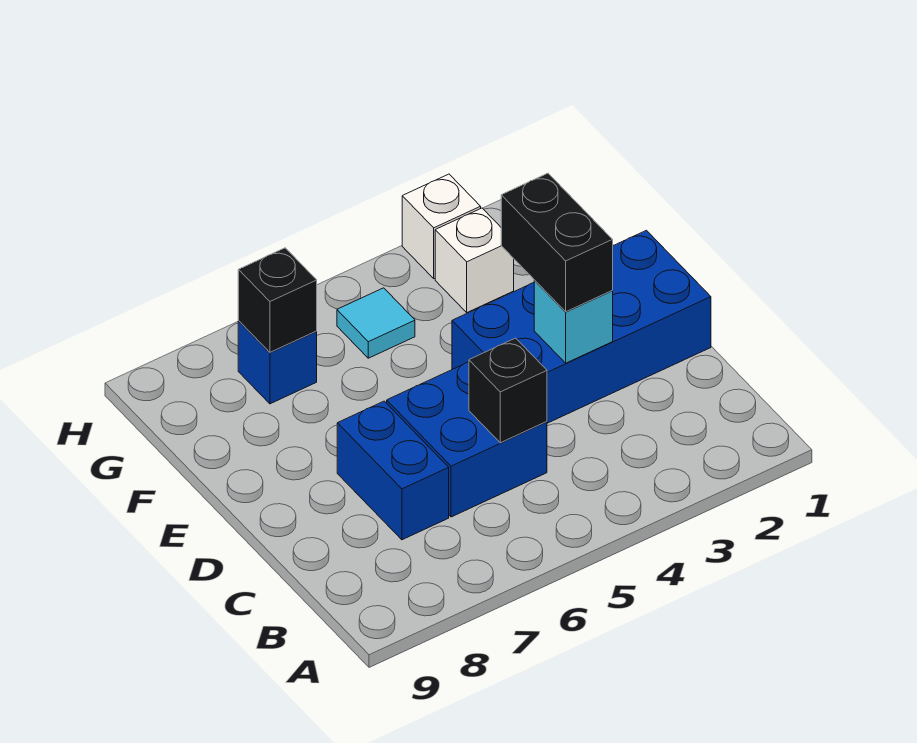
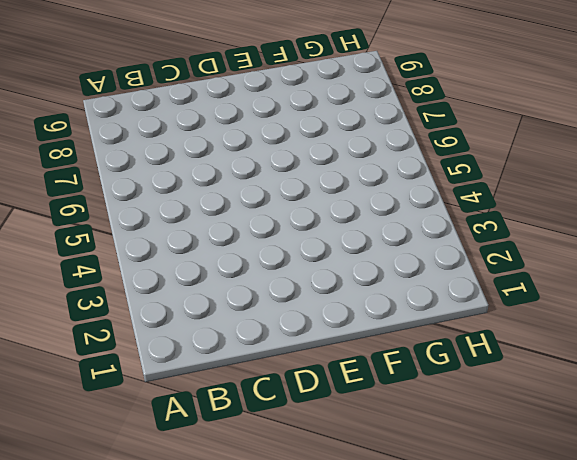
none -> blue brick C5:D6 level 1
none -> blue brick C7:D7 level 1

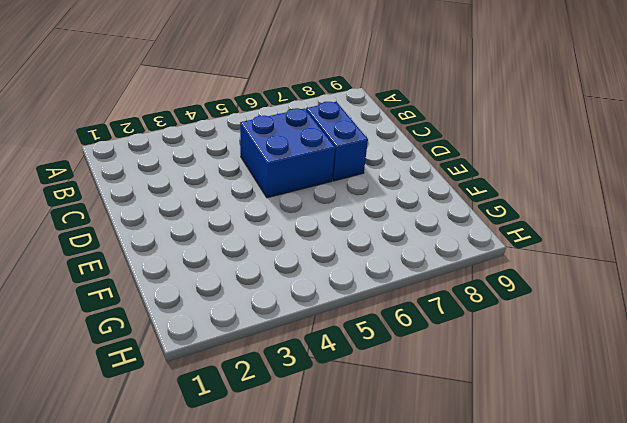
none -> blue brick D1:E4 level 1
none -> white brick G3 level 1

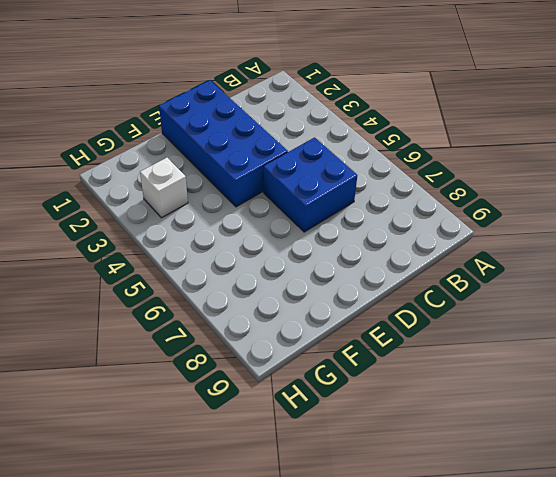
none -> blue brick C7:D7 level 1
none -> cyan tile G5 level 1

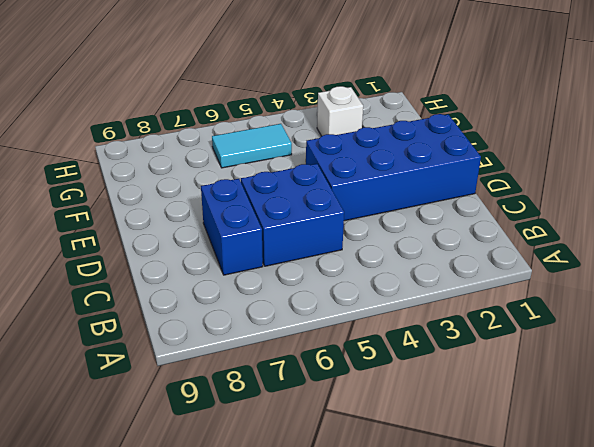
cyan tile G5:G6 level 1 -> cyan tile G5 level 1
none -> blue brick G7 level 1
none -> white brick H3 level 1

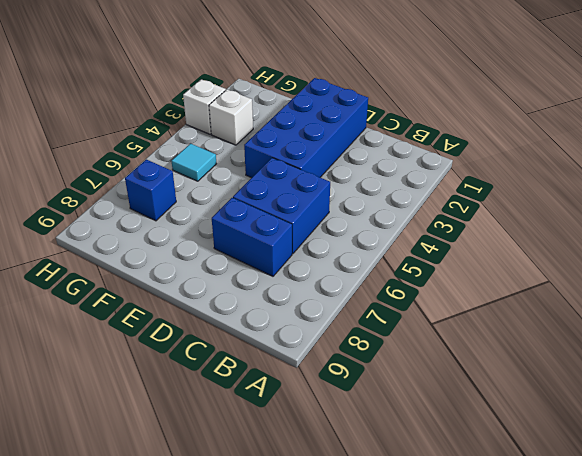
none -> black brick C5 level 2
none -> cyan brick D3 level 2

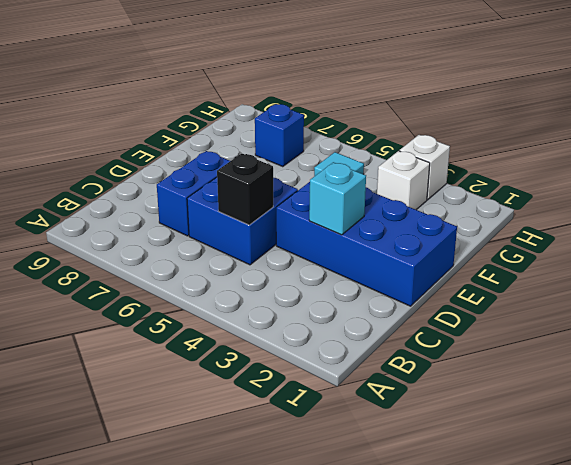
none -> black brick G7 level 2
none -> black brick D3:E3 level 3

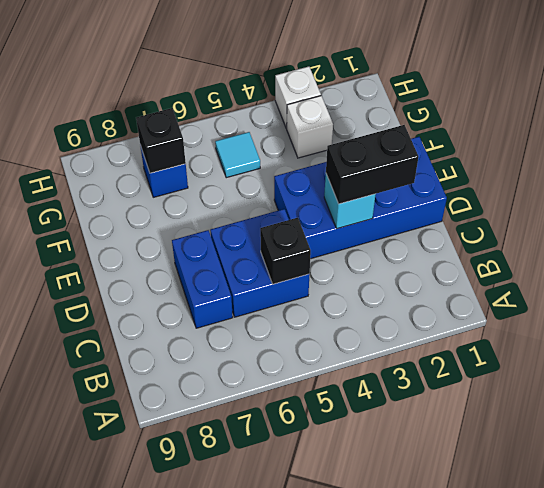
black brick D2:D3 level 3 -> black brick D3:E3 level 3

